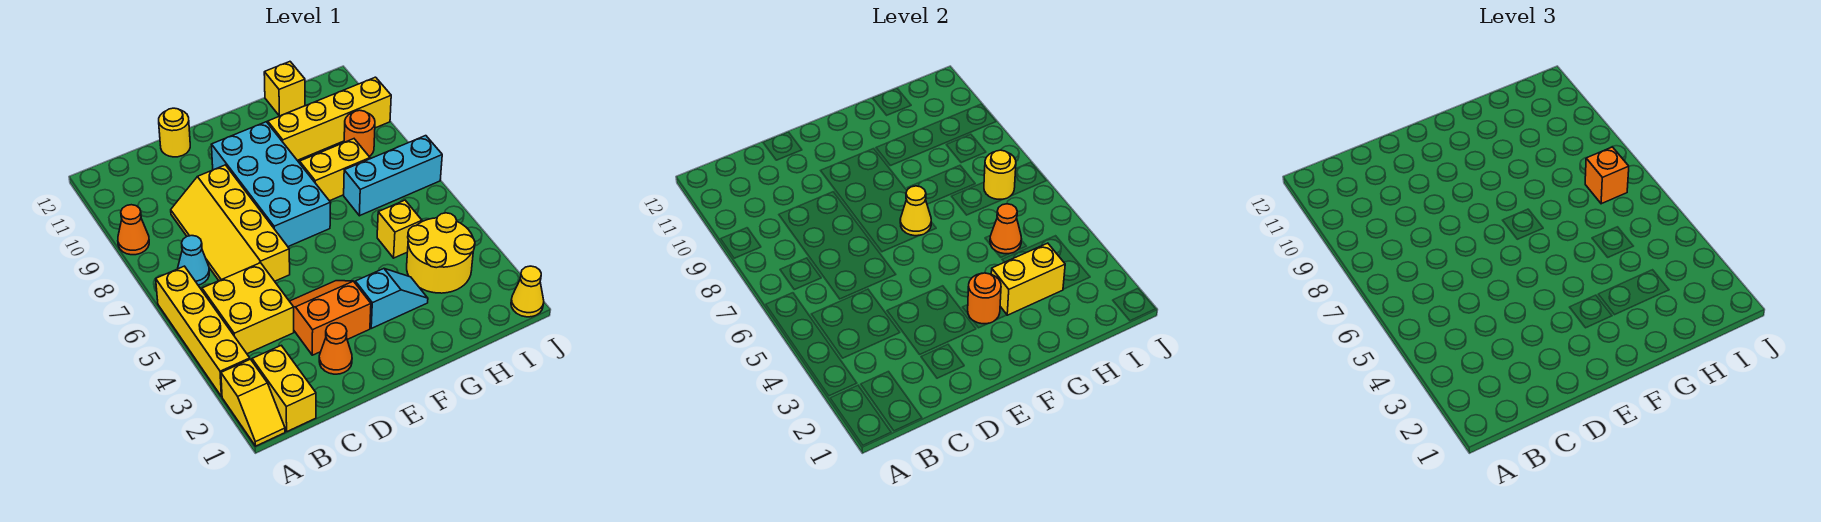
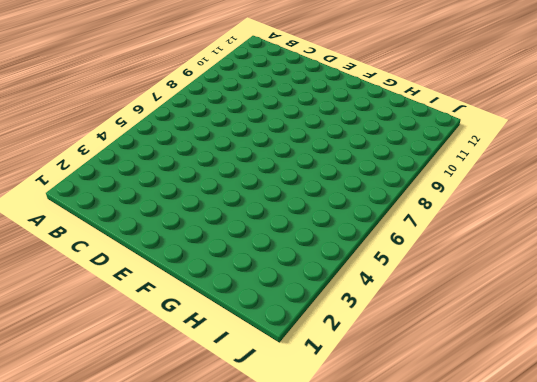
none -> yellow slope A1:A2 level 1 top 2
none -> yellow brick A3:A6 level 1
none -> orange cone A9 level 1

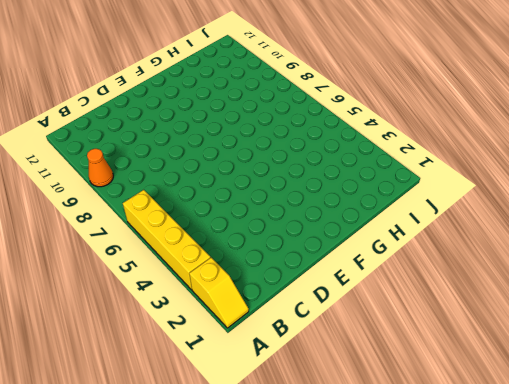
none -> yellow brick B1:B2 level 1
none -> yellow brick B4:C5 level 1
none -> cyan cone B7 level 1

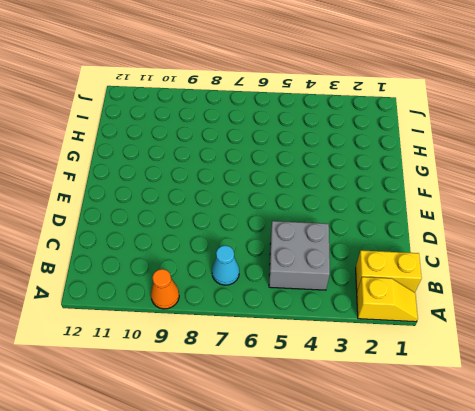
grey brick B4:C5 level 1 -> yellow brick B4:C5 level 1
none -> yellow brick A3:A6 level 1
none -> yellow slope C6:D9 level 1 top D
none -> orange cone D2 level 1

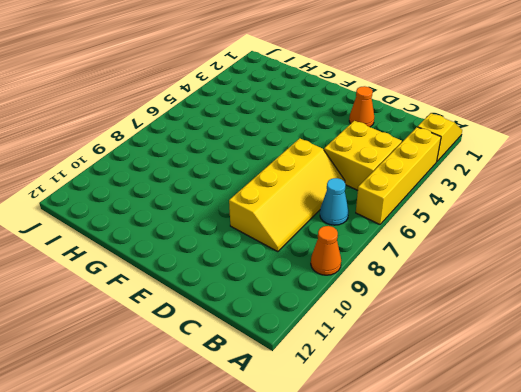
none -> yellow brick B1:B2 level 1
none -> orange slope D3:E4 level 1 top 3
none -> yellow round brick D12 level 1

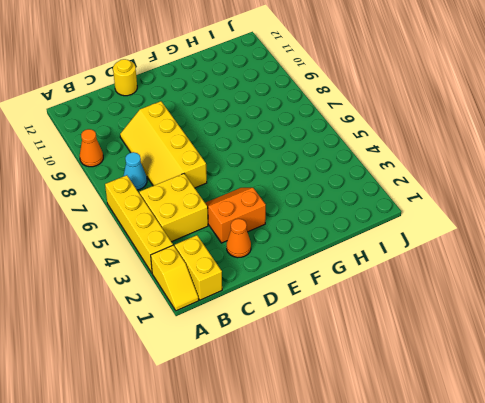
none -> cyan brick E7:F10 level 1
none -> cyan slope F3:G3 level 1 top F
none -> yellow brick G8:H8 level 1

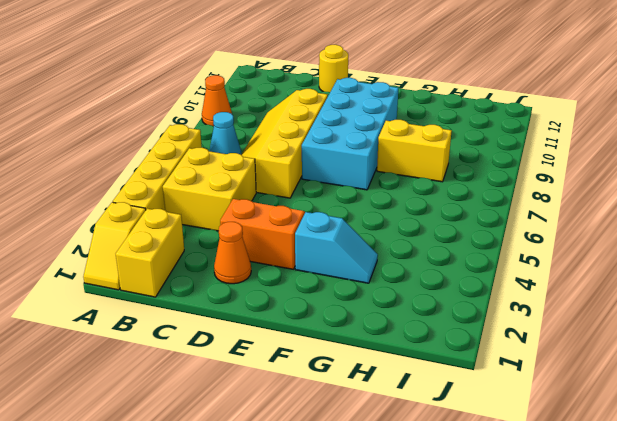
none -> yellow brick G10:J10 level 1
none -> yellow round brick H3:I4 level 1
none -> yellow brick H5 level 1

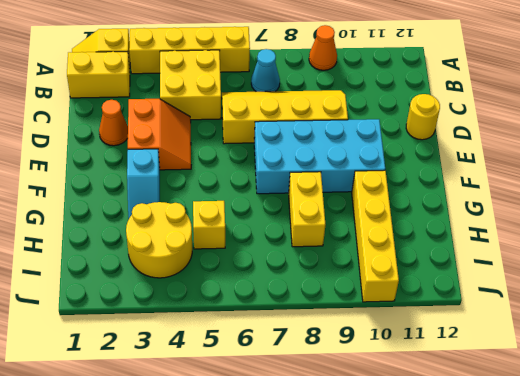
none -> cyan brick H7:J7 level 1
none -> yellow brick H12 level 1
none -> orange round brick I9 level 1

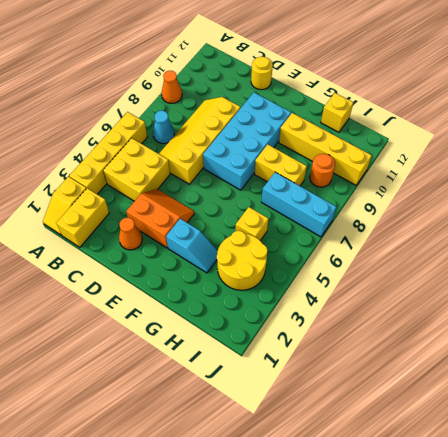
none -> yellow cone J1 level 1
none -> orange round brick F3 level 2
none -> yellow cone F7 level 2

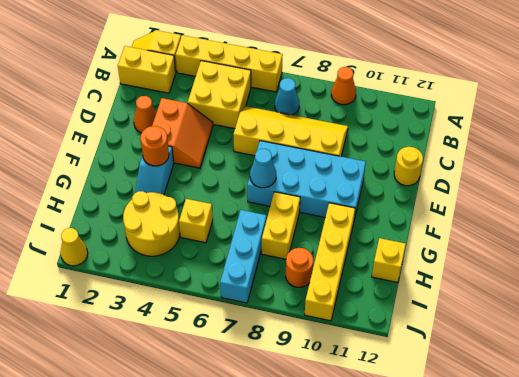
cyan cone F7 level 2 -> yellow cone F7 level 2
none -> yellow brick G3:H3 level 2
none -> orange cone H5 level 2
none -> yellow round brick I7 level 2

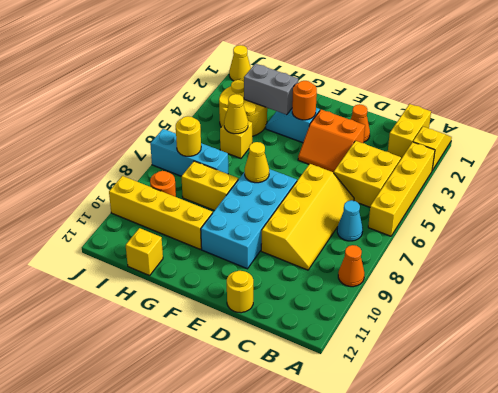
grey brick G3:H3 level 2 -> yellow brick G3:H3 level 2
yellow cone H5 level 2 -> orange cone H5 level 2
none -> orange brick I7 level 3

